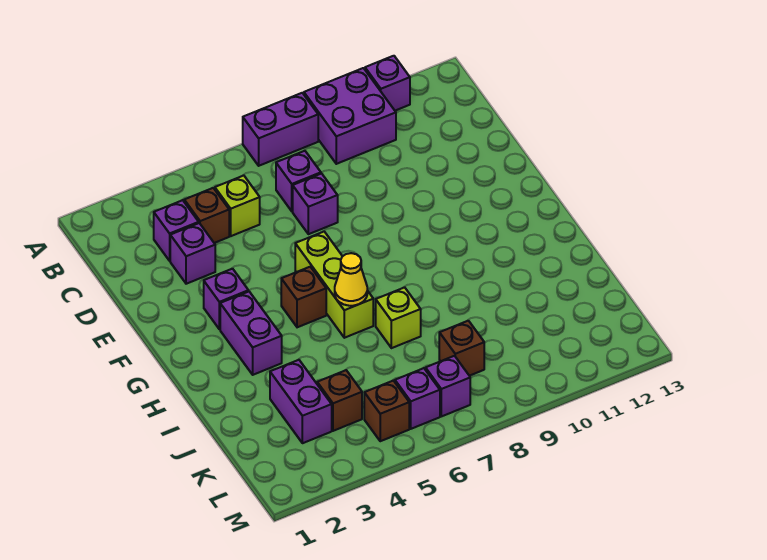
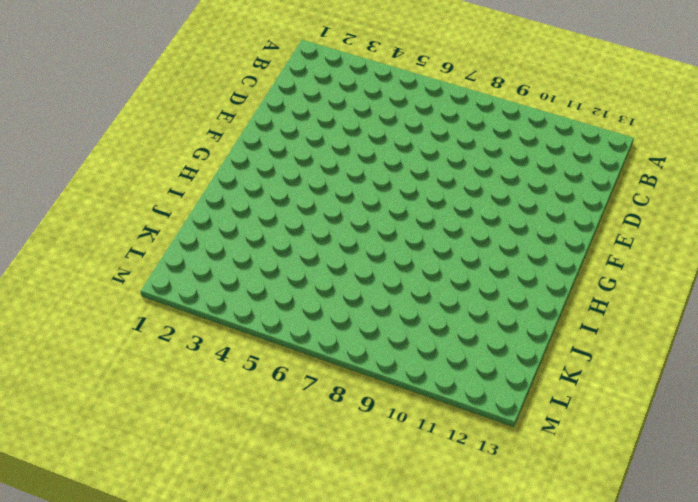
none -> purple brick A7:A8 level 1
none -> purple brick A9:B10 level 1
none -> purple brick A11 level 1

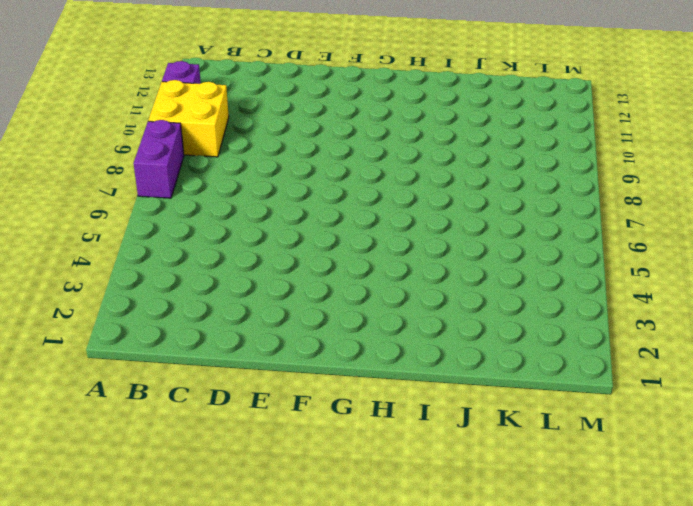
yellow brick A9:B10 level 1 -> purple brick A9:B10 level 1
none -> purple brick C3 level 1
none -> brown brick C4 level 1
none -> lime brick C5 level 1

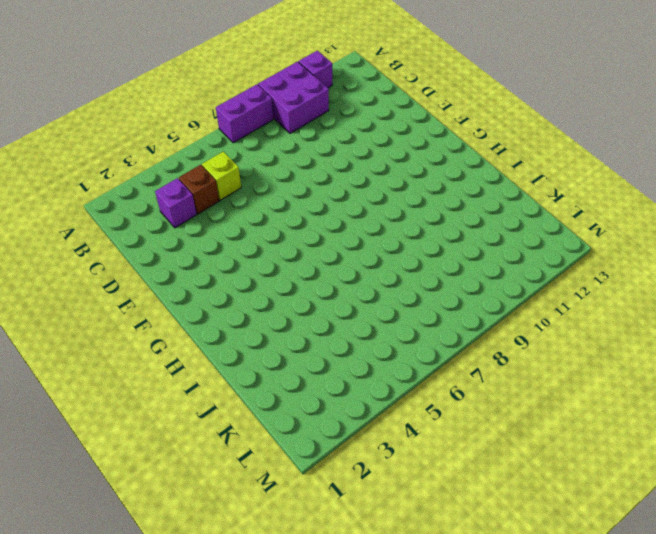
none -> purple brick C7 level 1
none -> purple brick D3 level 1
none -> purple brick D7 level 1

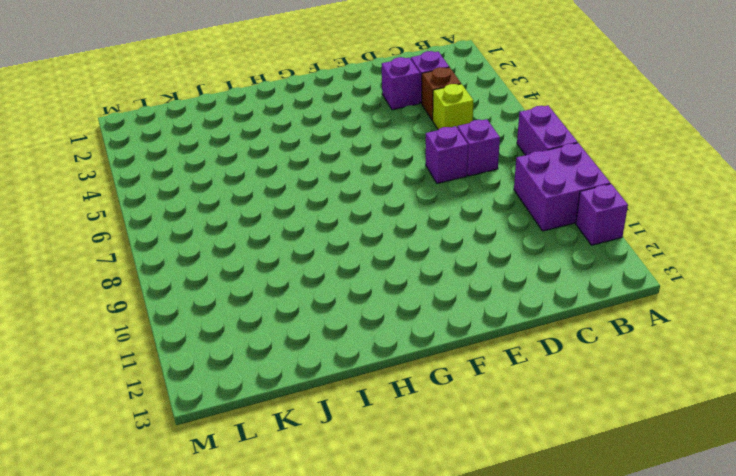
none -> purple brick F3 level 1
none -> lime brick F6:H6 level 1
none -> purple brick G3:H3 level 1

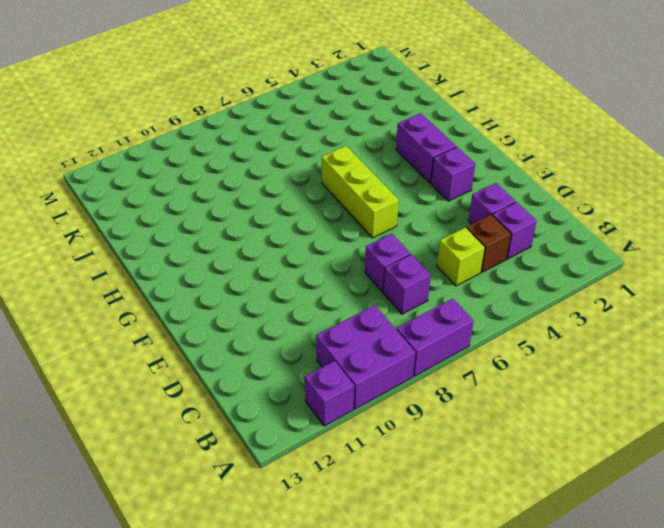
none -> brown brick G5 level 1
none -> lime brick I7 level 1
none -> purple brick J3:K3 level 1

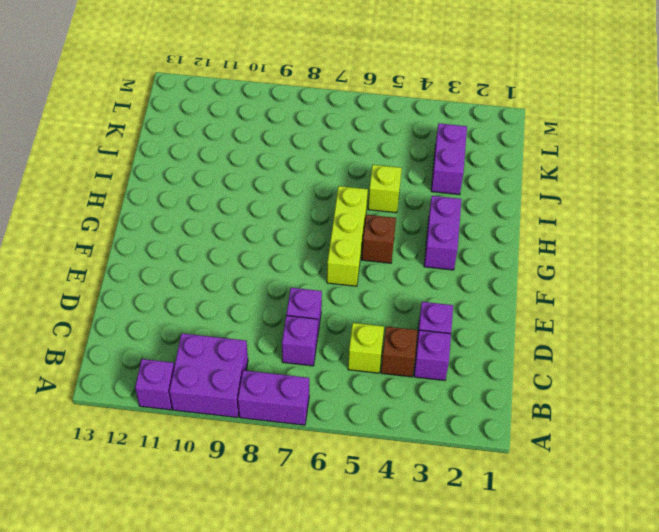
lime brick I5 level 1 -> lime brick I7 level 1
none -> purple brick F3 level 1
none -> brown brick K4 level 1
none -> brown brick K8 level 1

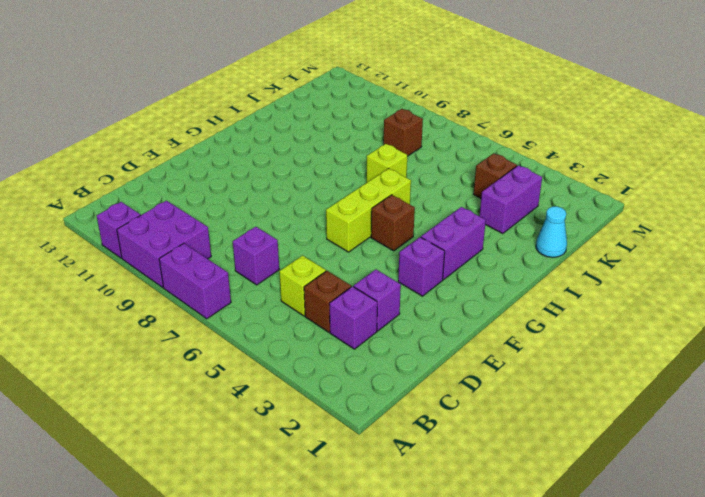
cyan cone J1 level 1 -> none
none -> purple brick D7 level 1
none -> brown brick L5 level 1
none -> purple brick L6 level 1

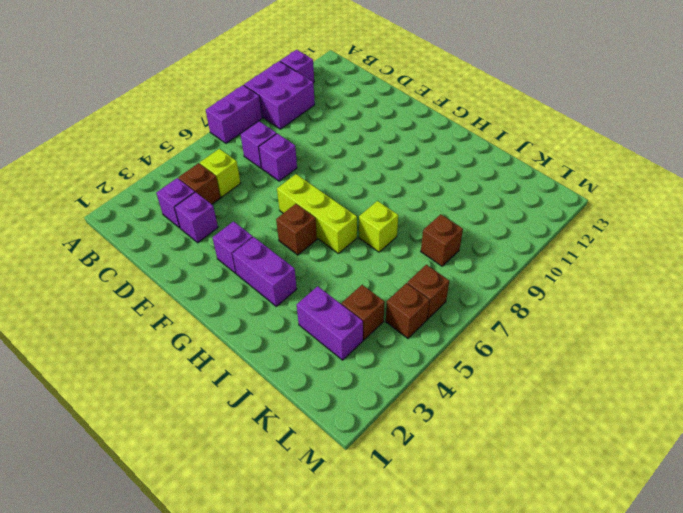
brown brick L6 level 1 -> purple brick L6 level 1
none -> purple brick L7 level 1
none -> yellow cone H6 level 2

